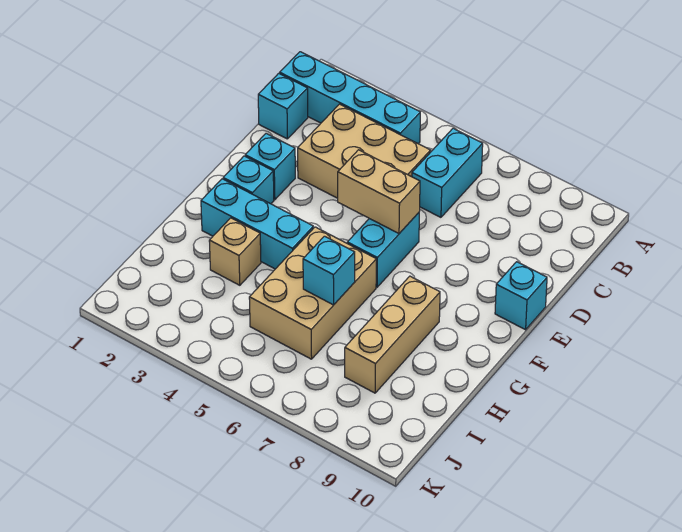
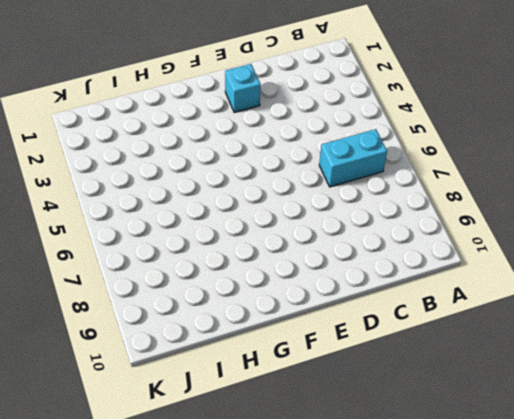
none -> cyan brick B1:B4 level 1
none -> cyan brick C1 level 1
none -> tan brick C3:D5 level 1

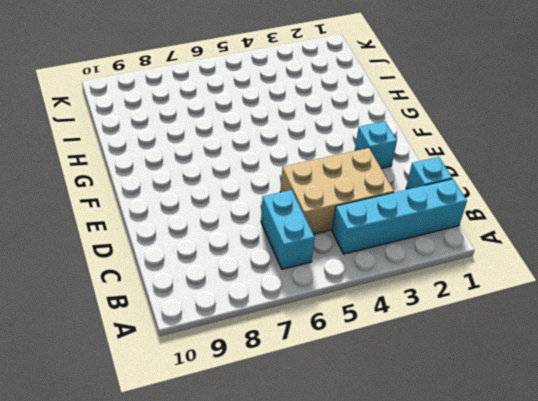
none -> cyan brick E6:F6 level 1
none -> cyan brick E10 level 1
none -> cyan brick F2 level 1

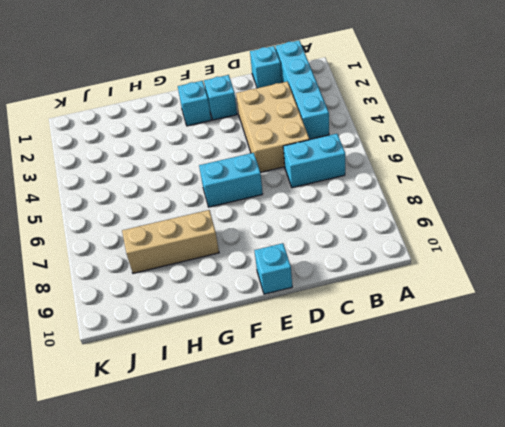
none -> cyan brick G2:G4 level 1
none -> tan brick G5:I6 level 1
none -> tan brick H3 level 1

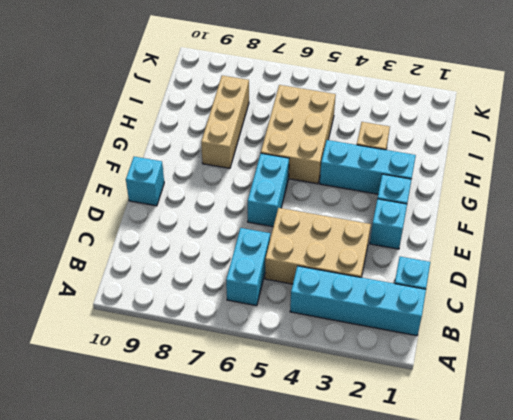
none -> tan brick E5:E6 level 2
none -> cyan brick H6 level 2

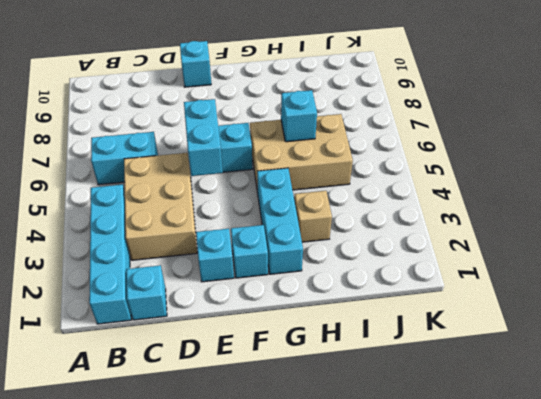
cyan brick E5:E6 level 2 -> tan brick E5:E6 level 2
none -> tan brick G8:I8 level 1

